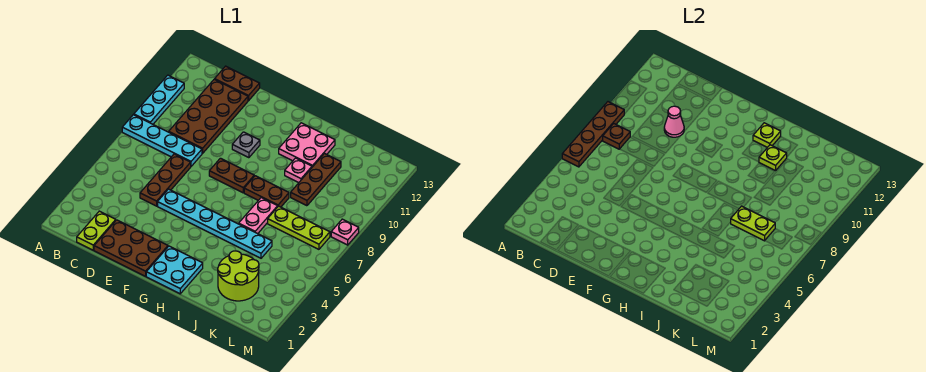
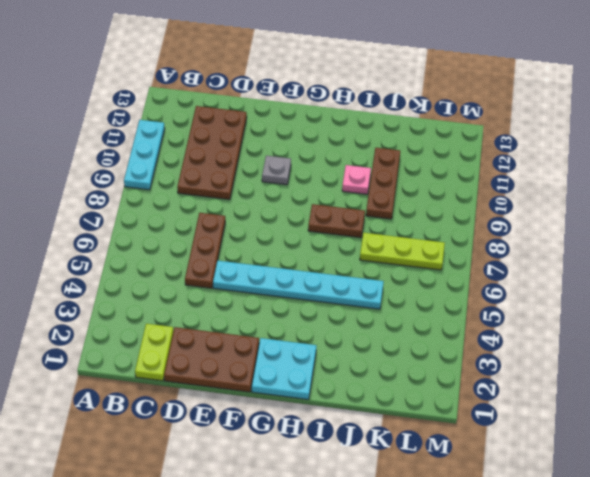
none -> cyan plate A8:D8 level 1
none -> brown plate C13:D13 level 1
none -> brown plate F8:G8 level 1

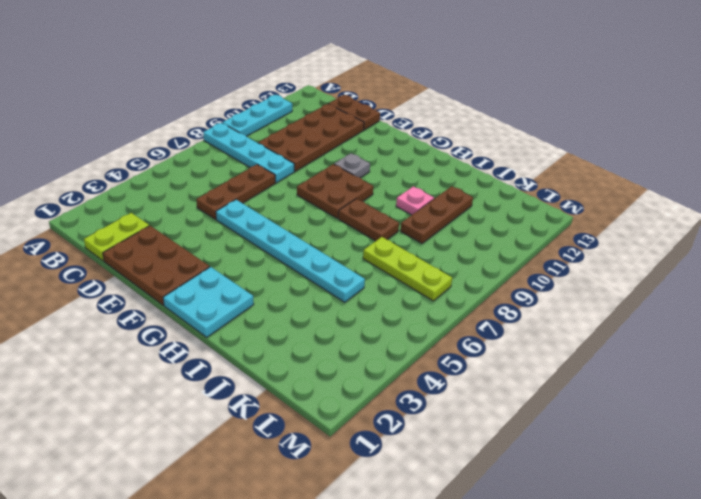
brown plate F8:G9 level 1 -> brown plate F8:G8 level 1
none -> pink plate H11:I12 level 1
none -> pink plate I6:I7 level 1
none -> lime round brick J2:K3 level 1

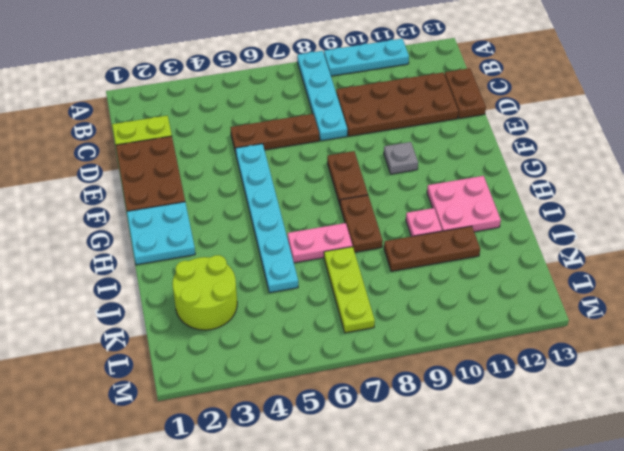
none -> pink plate M8 level 1
none -> brown plate A6:A9 level 2
none -> brown plate B8 level 2

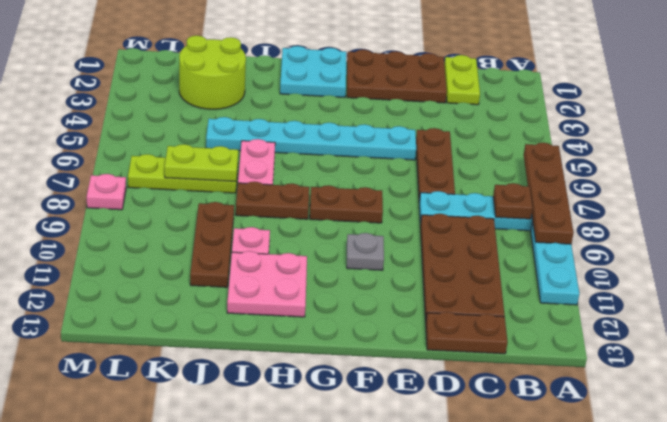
none -> pink cone D10 level 2
none -> lime plate H12 level 2
none -> lime plate I11 level 2

